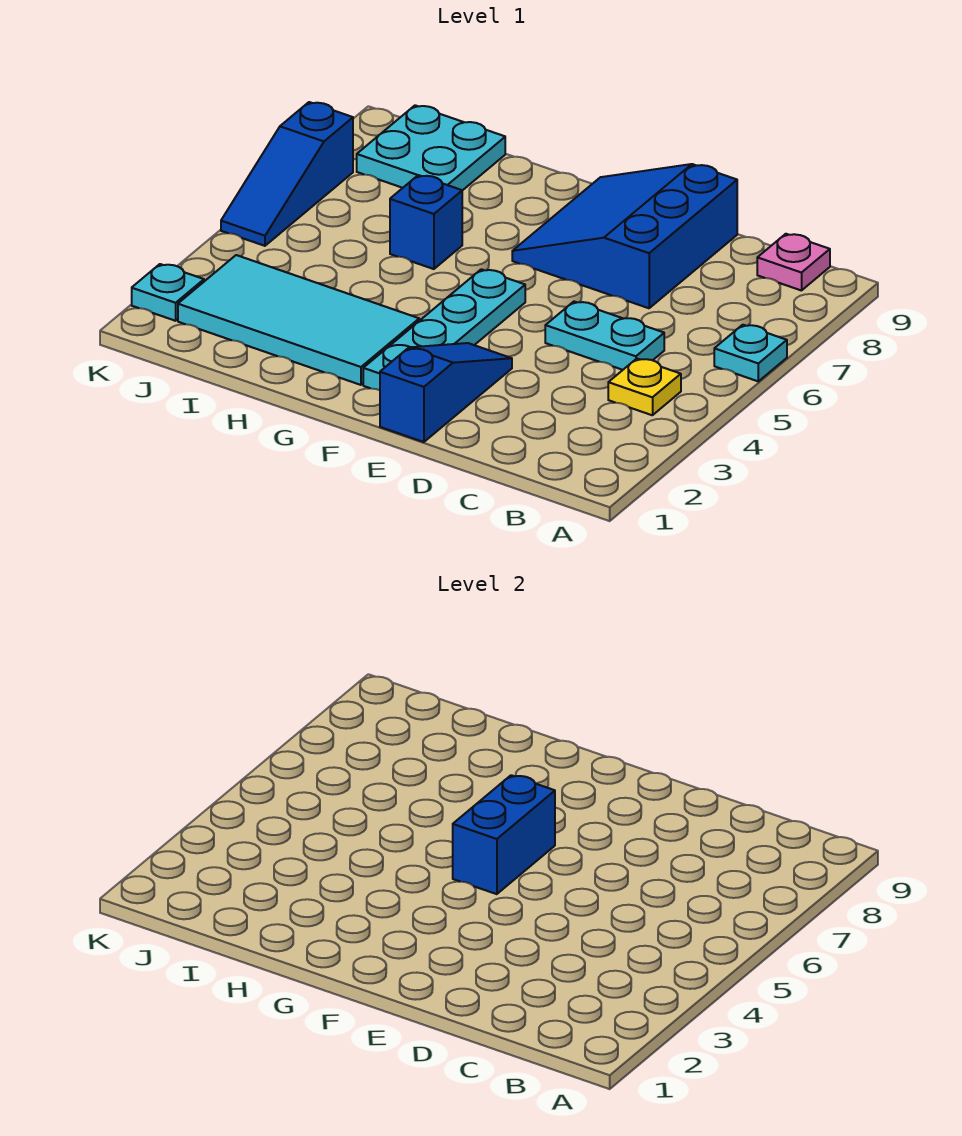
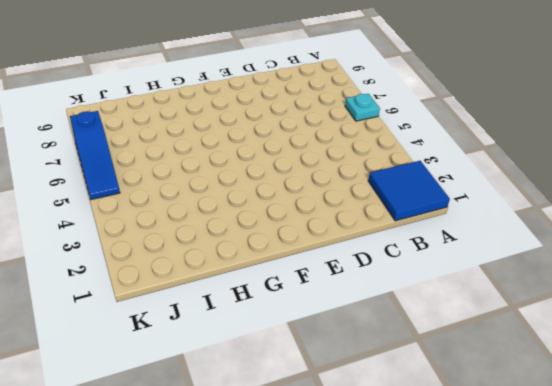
blue tile A1:B2 level 1 -> none
none -> yellow plate B4 level 1
none -> pink plate B9 level 1
none -> cyan plate C5:D5 level 1

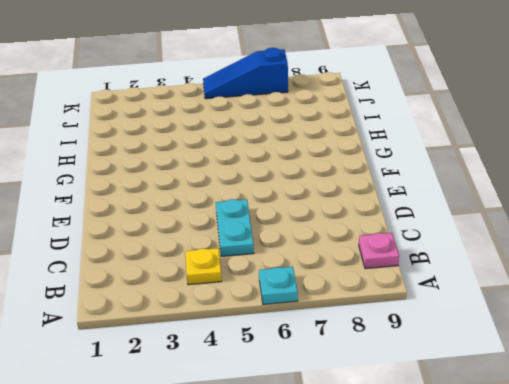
none -> blue slope D7:F9 level 1 top D
none -> blue slope E1:E3 level 1 top 1
none -> cyan plate F2:F5 level 1

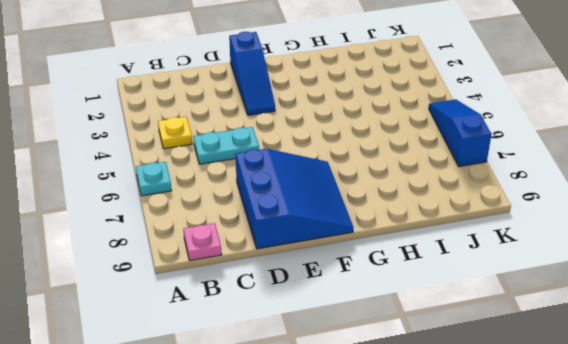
none -> cyan plate F2:F5 level 1
none -> cyan tile G2:J3 level 1
none -> blue brick H6 level 1

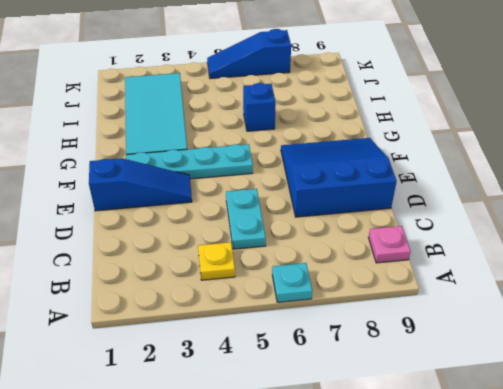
none -> cyan plate I8:J9 level 1
none -> cyan plate K2 level 1
none -> blue brick F5:F6 level 2

